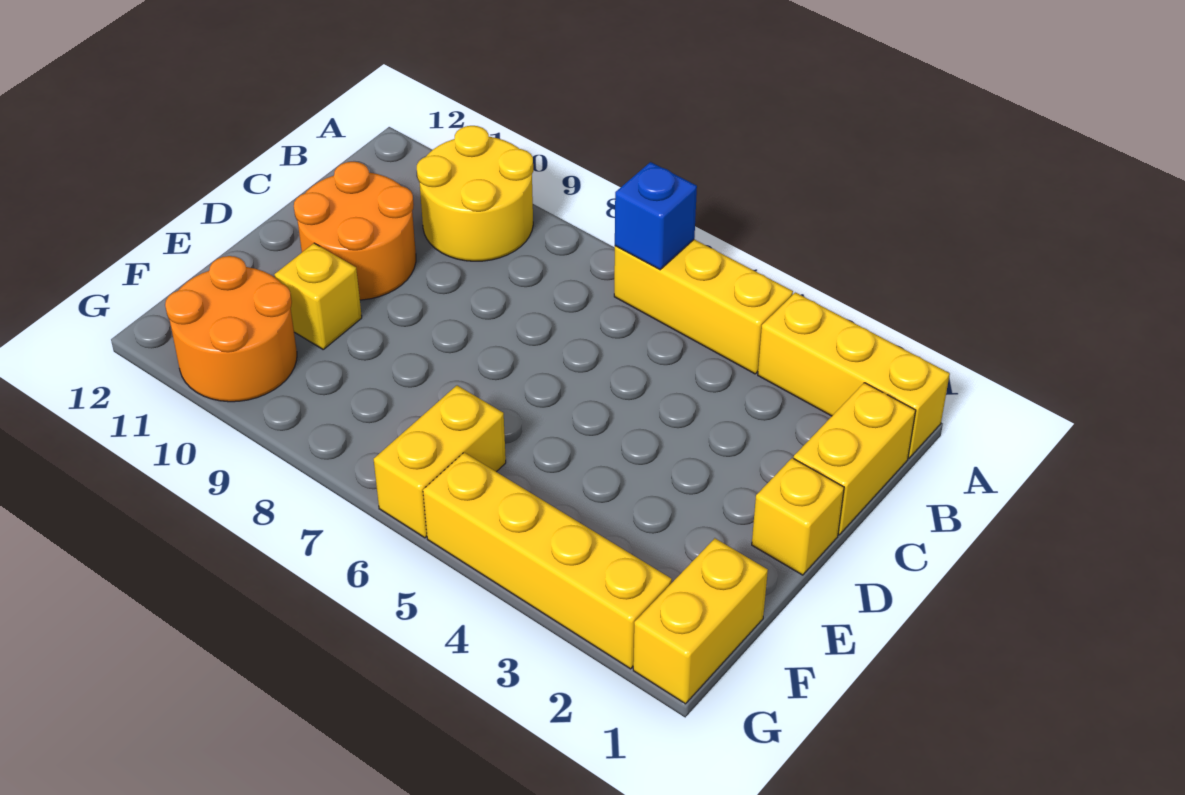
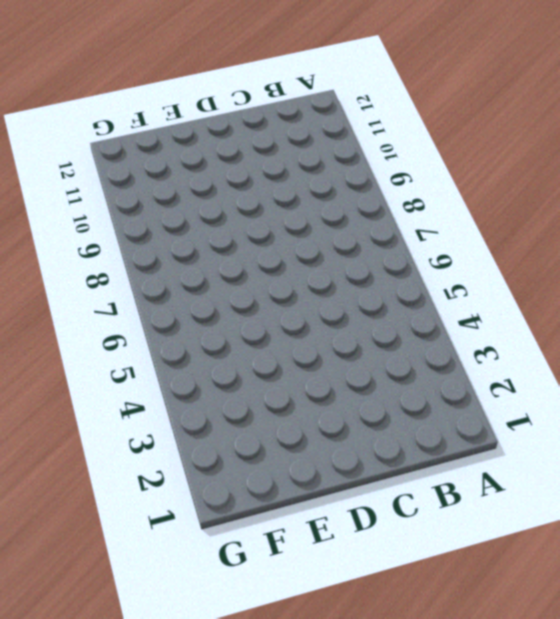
none -> yellow brick A1:A3 level 1
none -> yellow brick A4:A6 level 1
none -> yellow round brick A9:B10 level 1

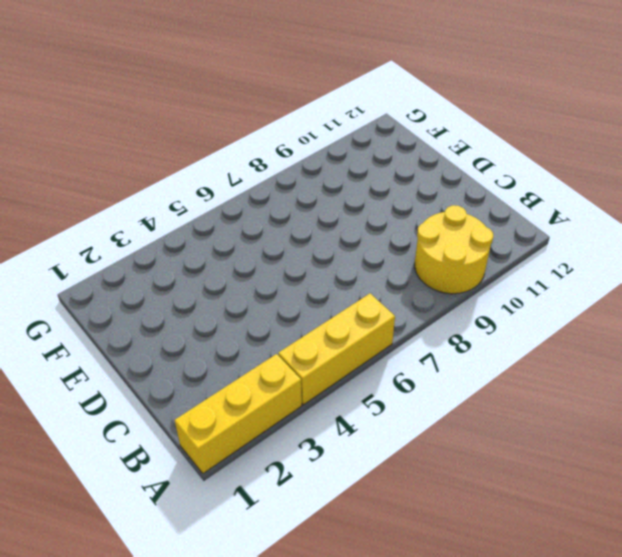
none -> yellow brick B1:C1 level 1
none -> orange round brick C10:D11 level 1
none -> yellow brick D1 level 1

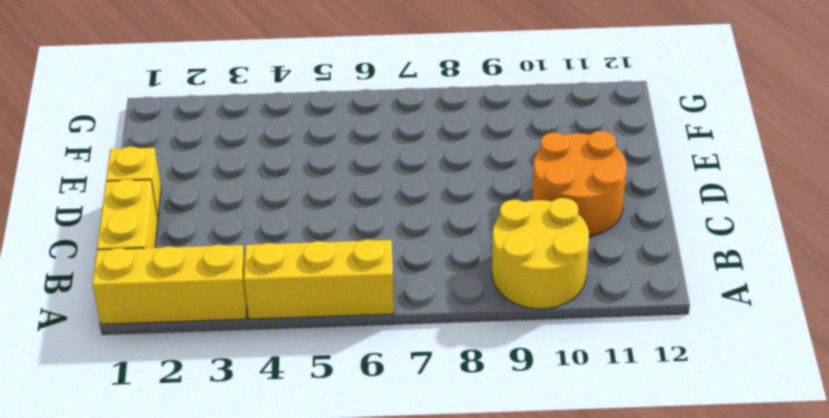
none -> yellow brick E10 level 1
none -> yellow brick F1:G1 level 1
none -> yellow brick F6:G6 level 1

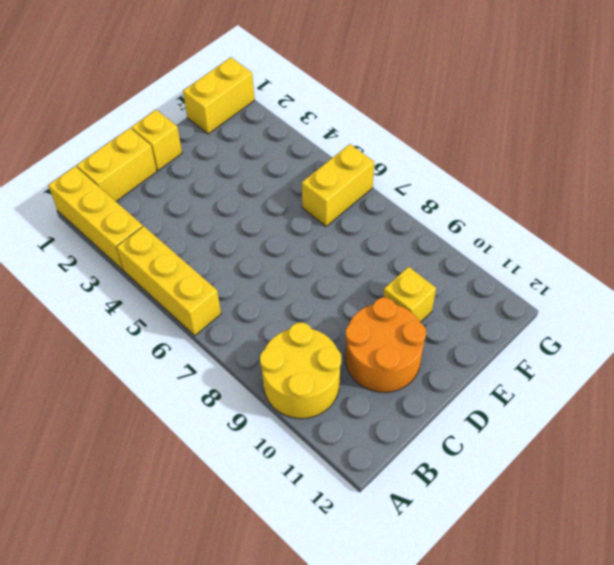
none -> orange round brick F10:G11 level 1
none -> yellow brick G2:G5 level 1
none -> blue brick A6 level 2

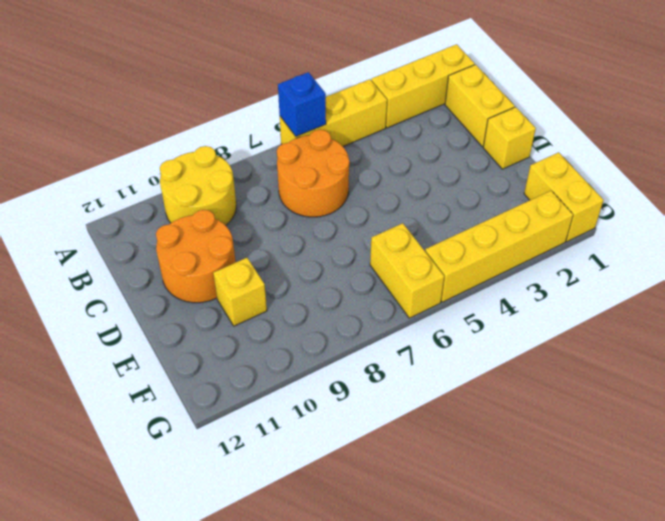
orange round brick B6:C7 level 1 -> orange round brick F10:G11 level 1

